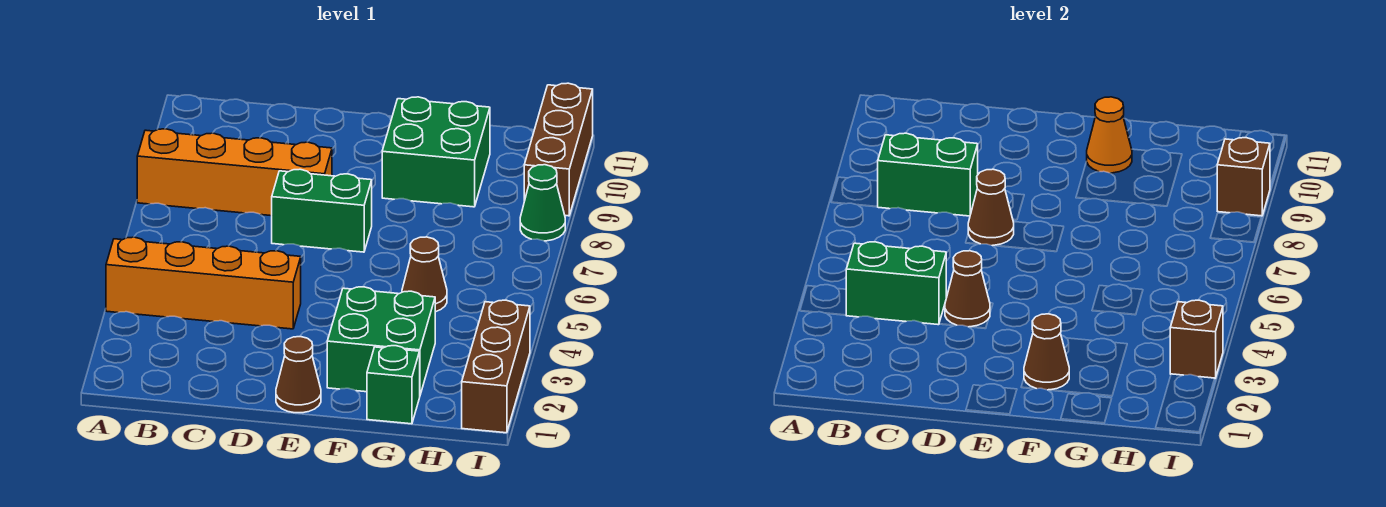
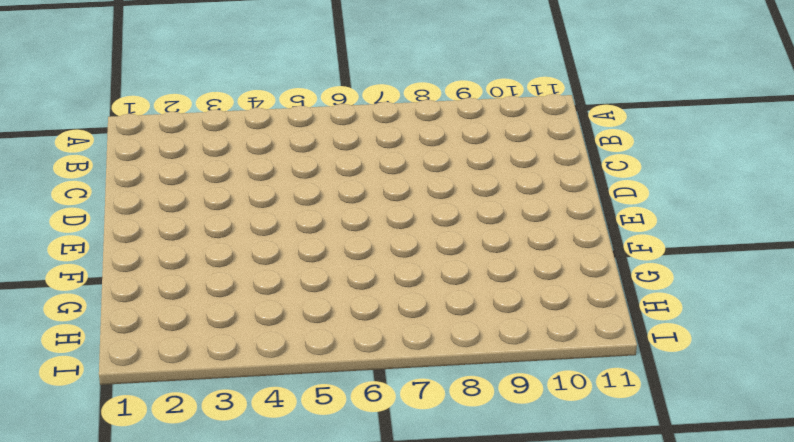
none -> orange brick A4:D4 level 1
none -> orange brick A8:D8 level 1
none -> green brick D7:E7 level 1

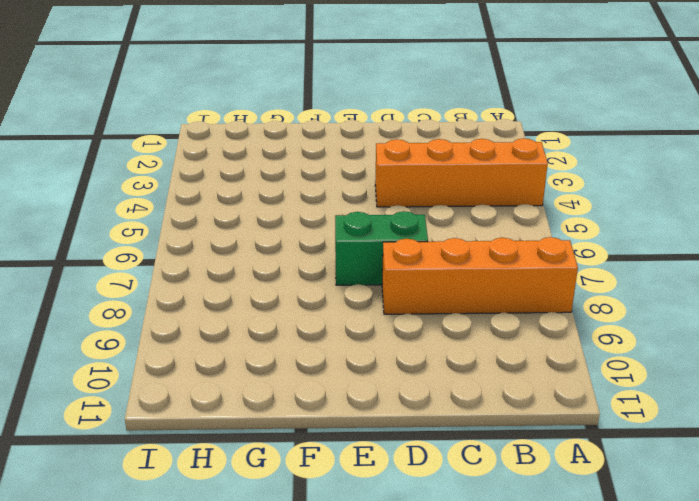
none -> brown cone E1 level 1
none -> green brick F2:G3 level 1
none -> green brick F9:G10 level 1

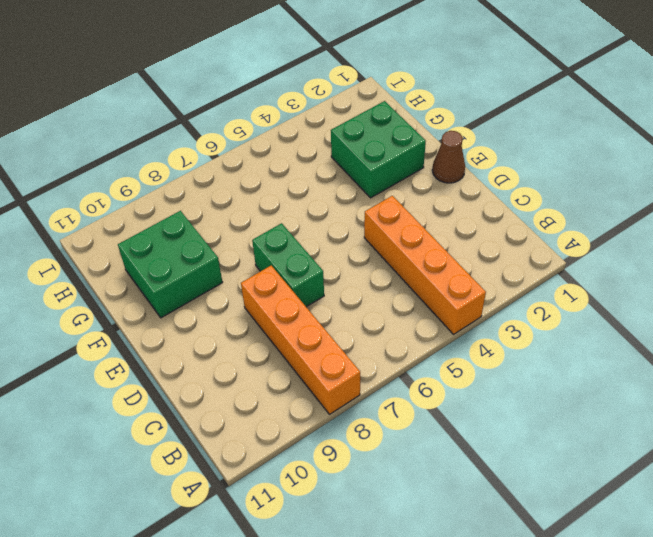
none -> green brick G1 level 1
none -> brown cone G5 level 1
none -> brown brick I1:I3 level 1

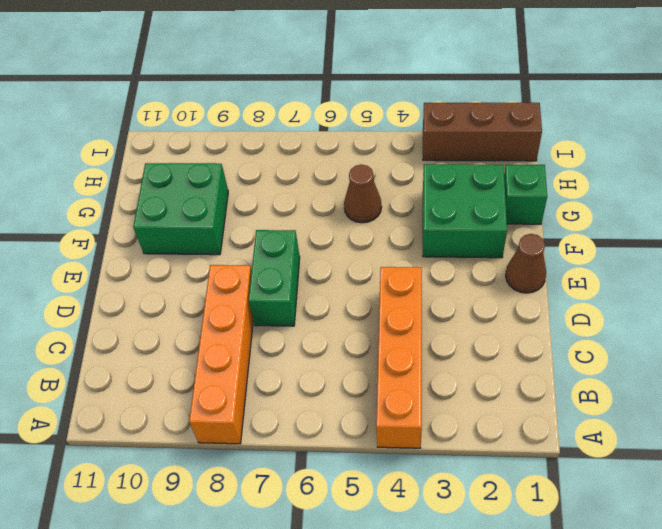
none -> green cone I8 level 1
none -> brown brick I9:I11 level 1
none -> green brick B4:C4 level 2

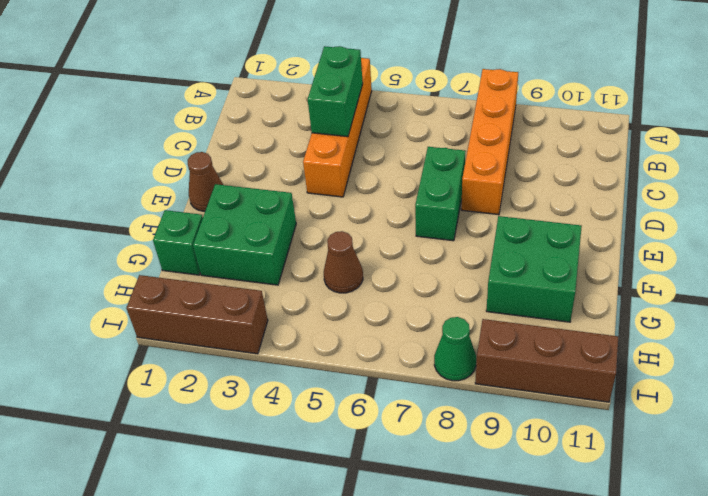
none -> green brick B8:C8 level 2
none -> brown cone D4 level 2
none -> brown cone D7 level 2

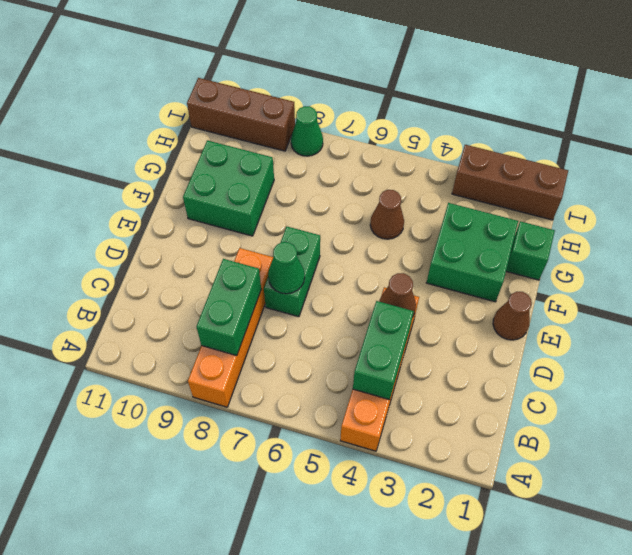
green cone D7 level 2 -> brown cone D7 level 2
none -> brown cone F2 level 2
none -> orange cone F10 level 2
none -> brown brick I3 level 2

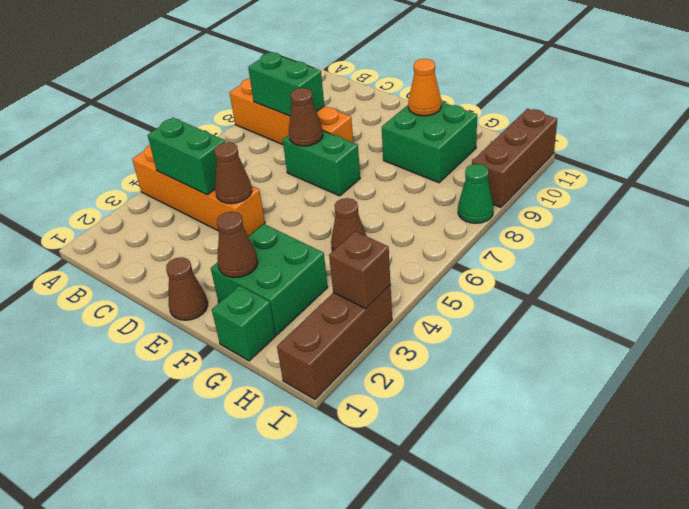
none -> brown brick I9 level 2

